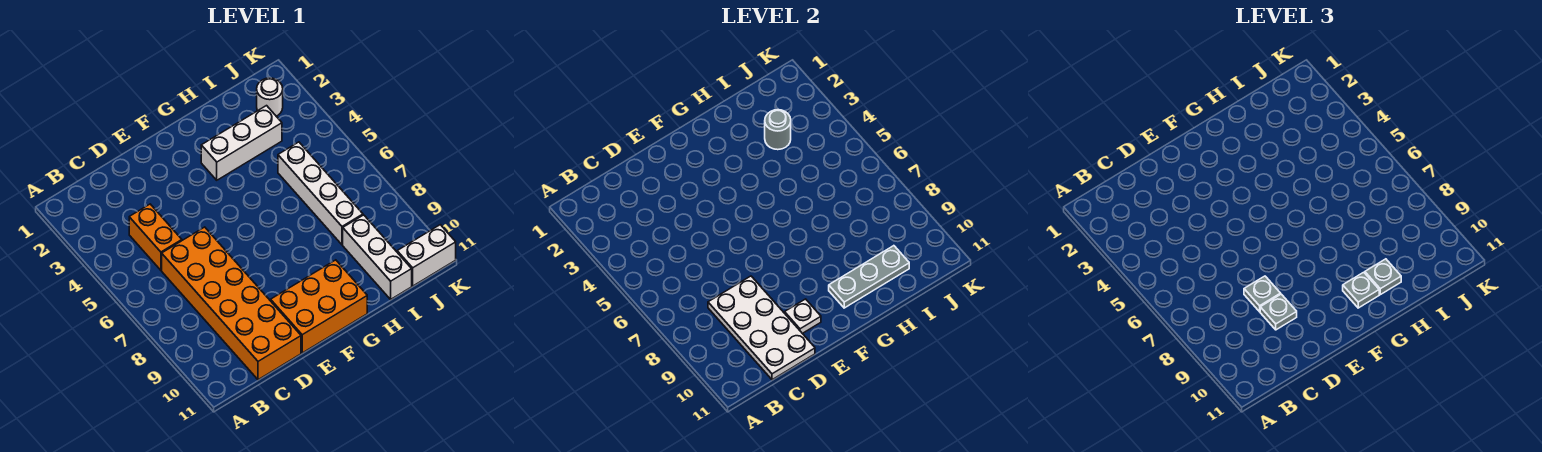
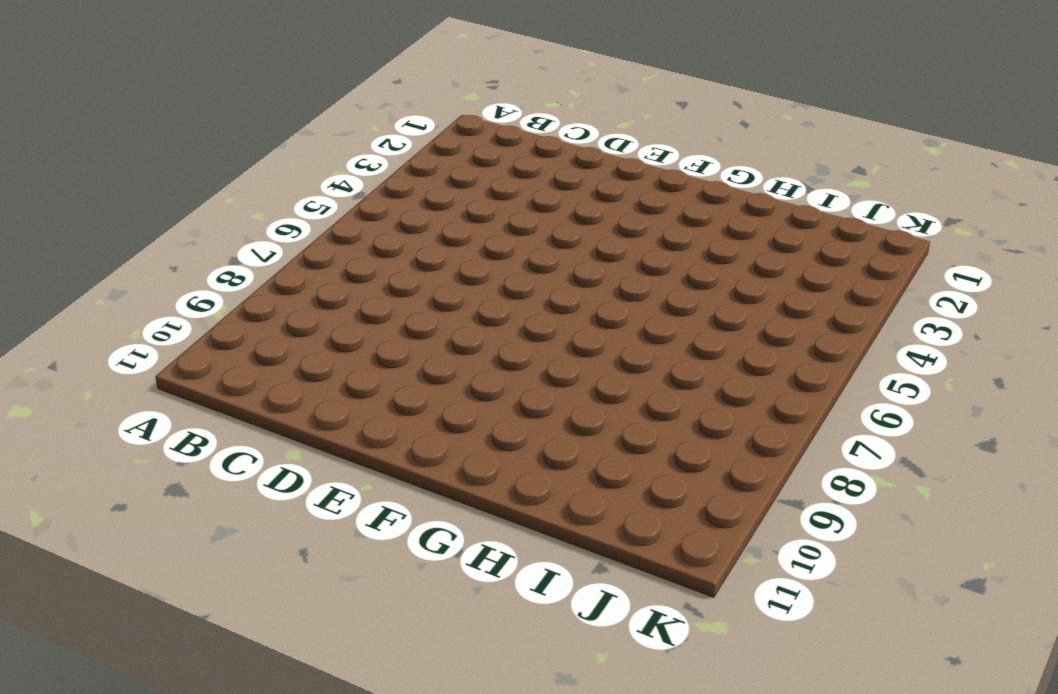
none -> orange brick C4:C5 level 1
none -> orange brick C6:D11 level 1
none -> orange brick E10:G11 level 1

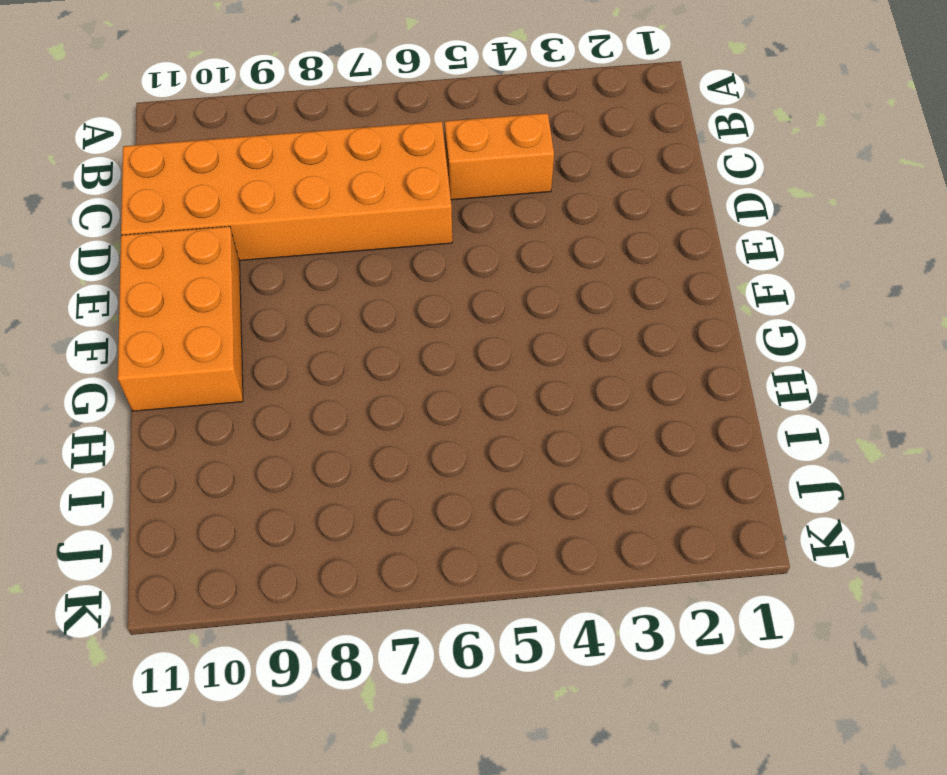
none -> white brick G3:I3 level 1
none -> white brick I5:I8 level 1
none -> white brick I9:I11 level 1

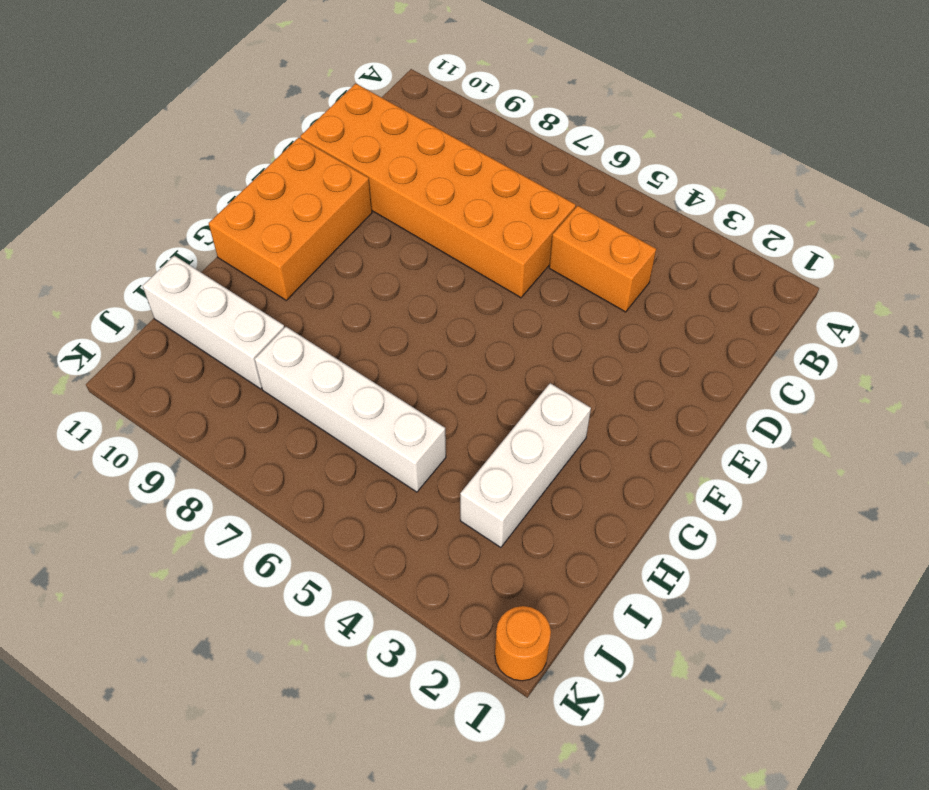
orange round brick K1 level 1 -> none
none -> white round brick J2 level 1
none -> white brick J11:K11 level 1
none -> white plate C8:D11 level 2

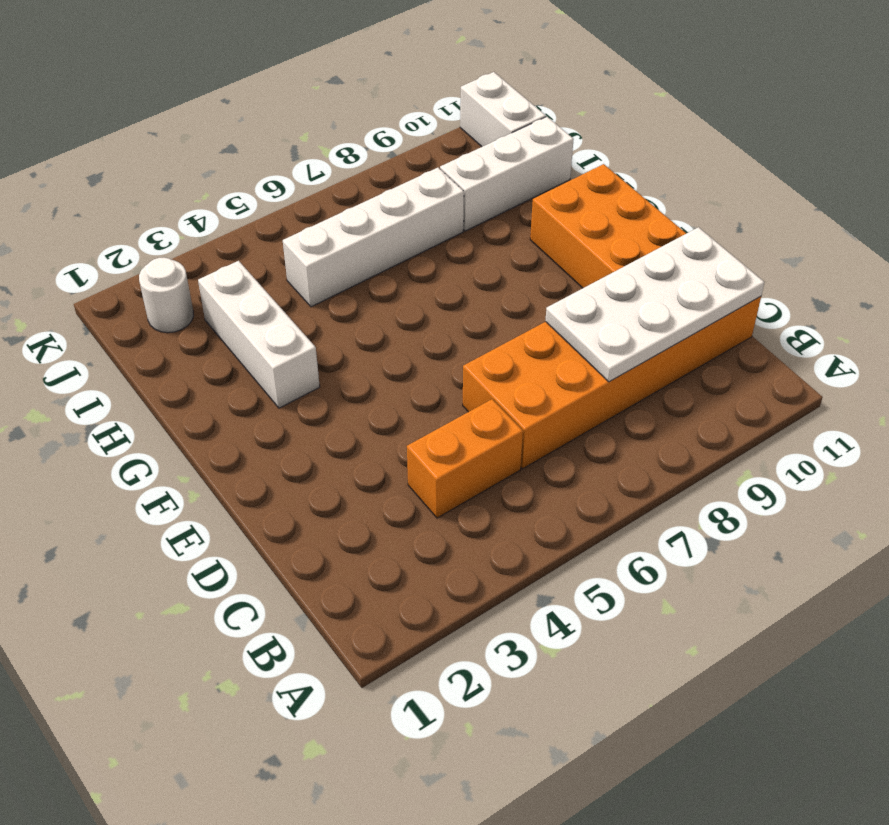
none -> white plate E10 level 2
none -> grey plate G10:I10 level 2
none -> grey round brick I3 level 2

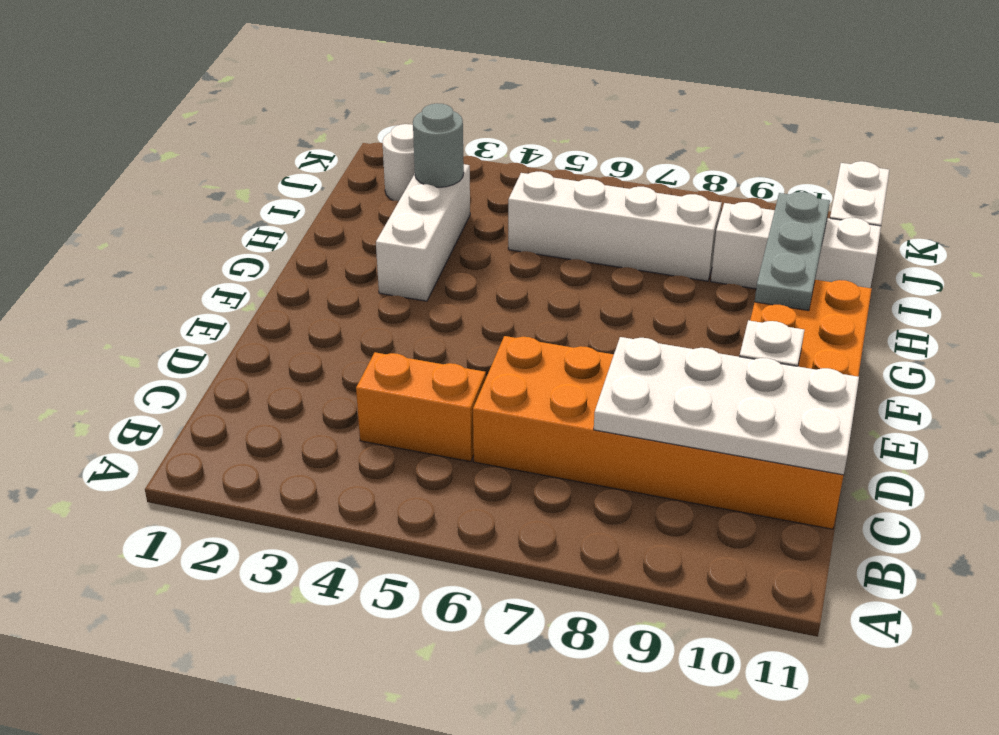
none -> grey plate D8 level 3
none -> grey plate D9 level 3
none -> grey plate G10 level 3

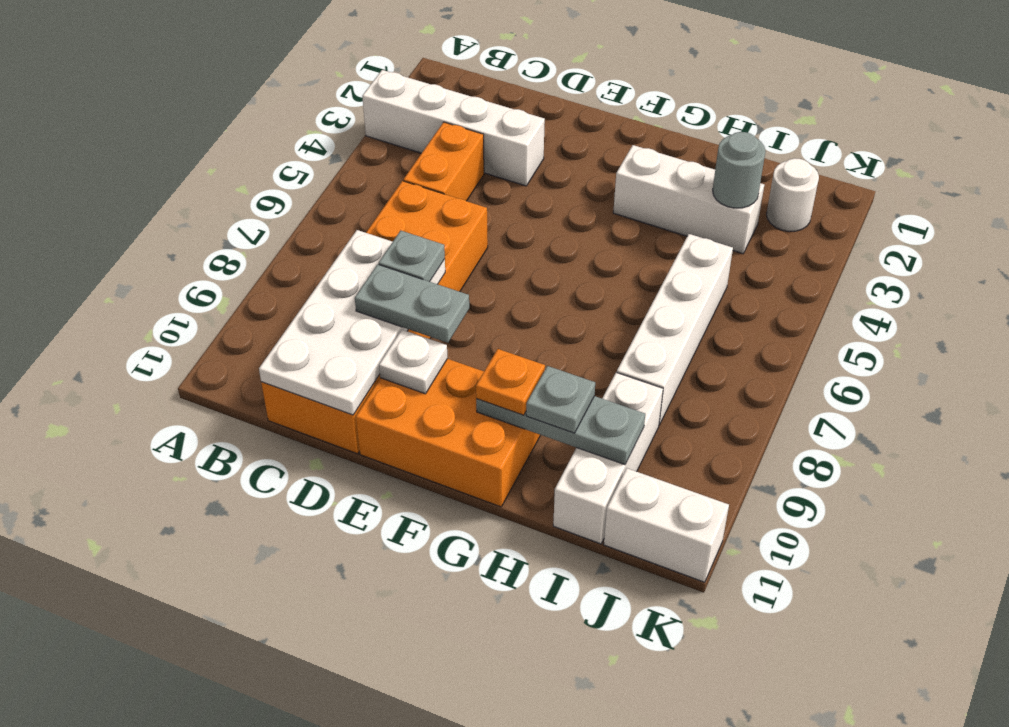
white brick A3:D3 level 1 -> none
grey plate D9:E9 level 3 -> grey plate D9 level 3
orange plate G10 level 3 -> grey plate G10 level 3

